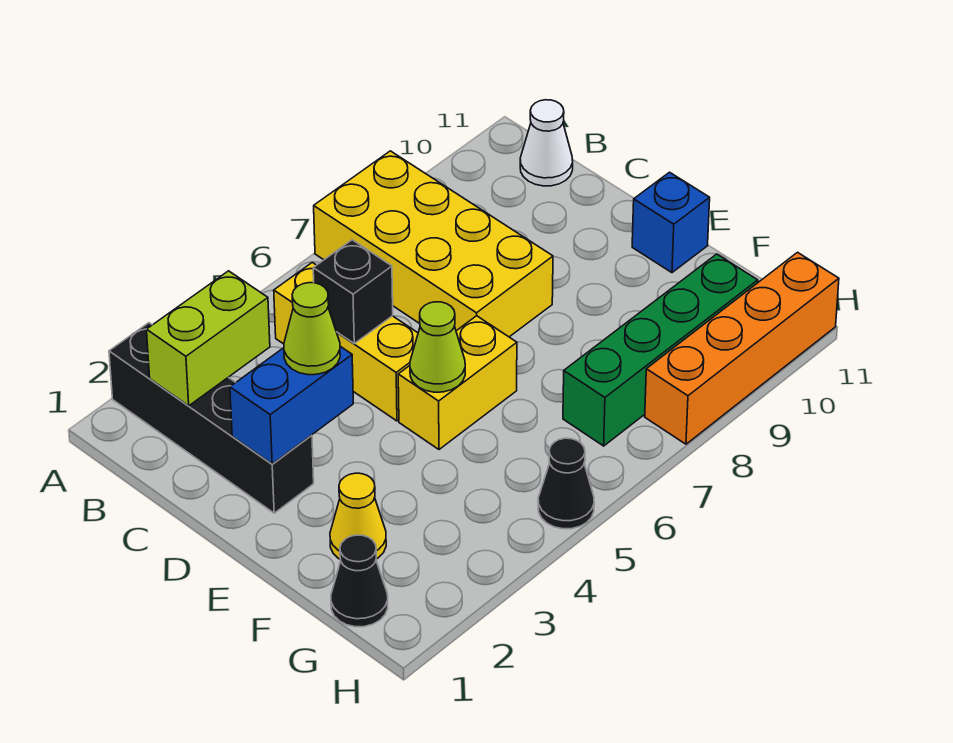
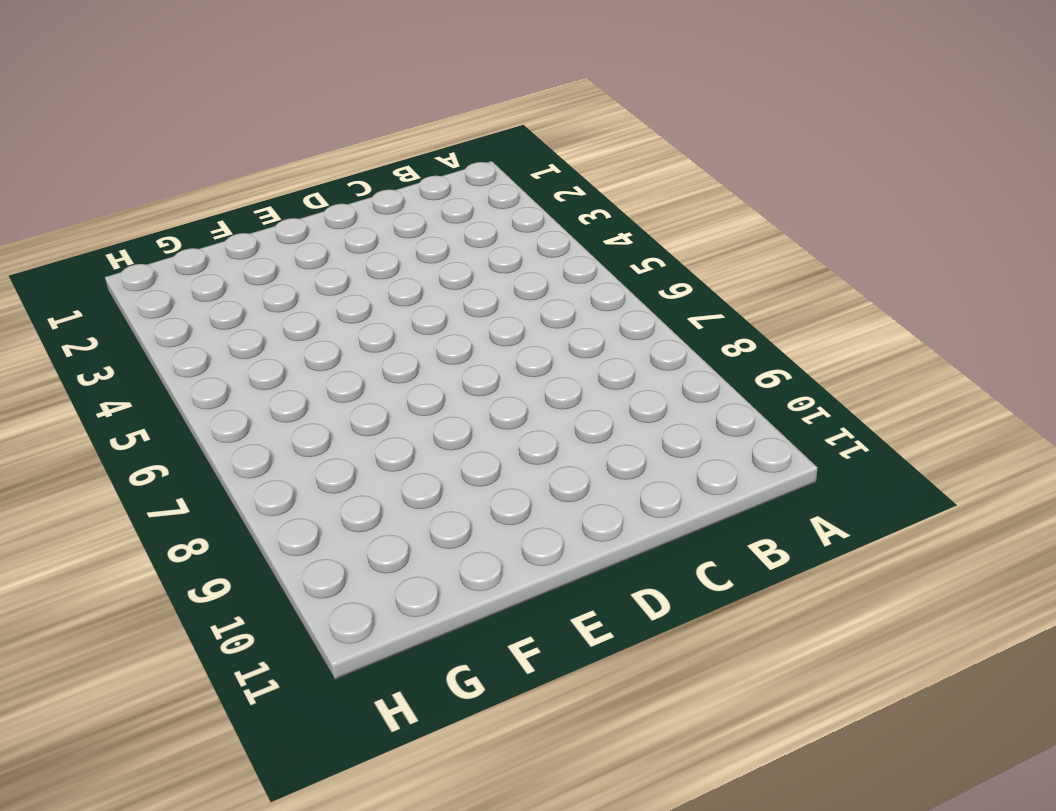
none -> black brick A2:D2 level 1
none -> yellow brick A7:D8 level 1
none -> yellow brick B5:D5 level 1

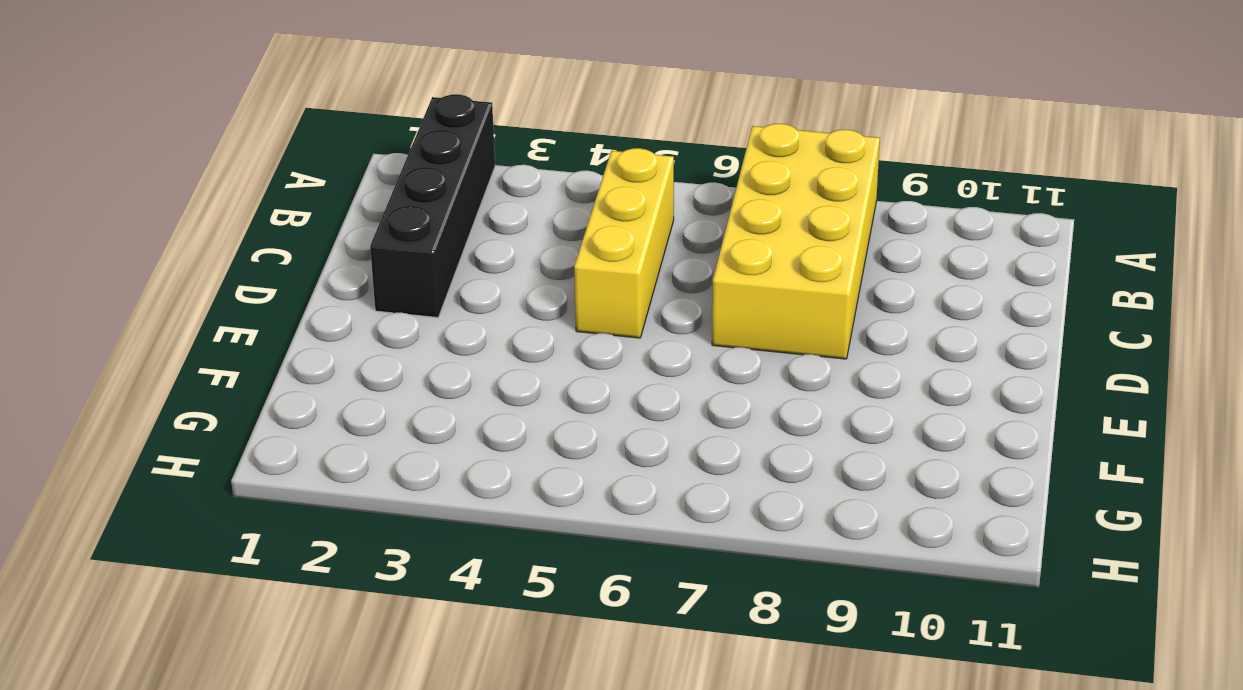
none -> white cone B11 level 1
none -> yellow brick E5:E6 level 1
none -> blue brick E11 level 1

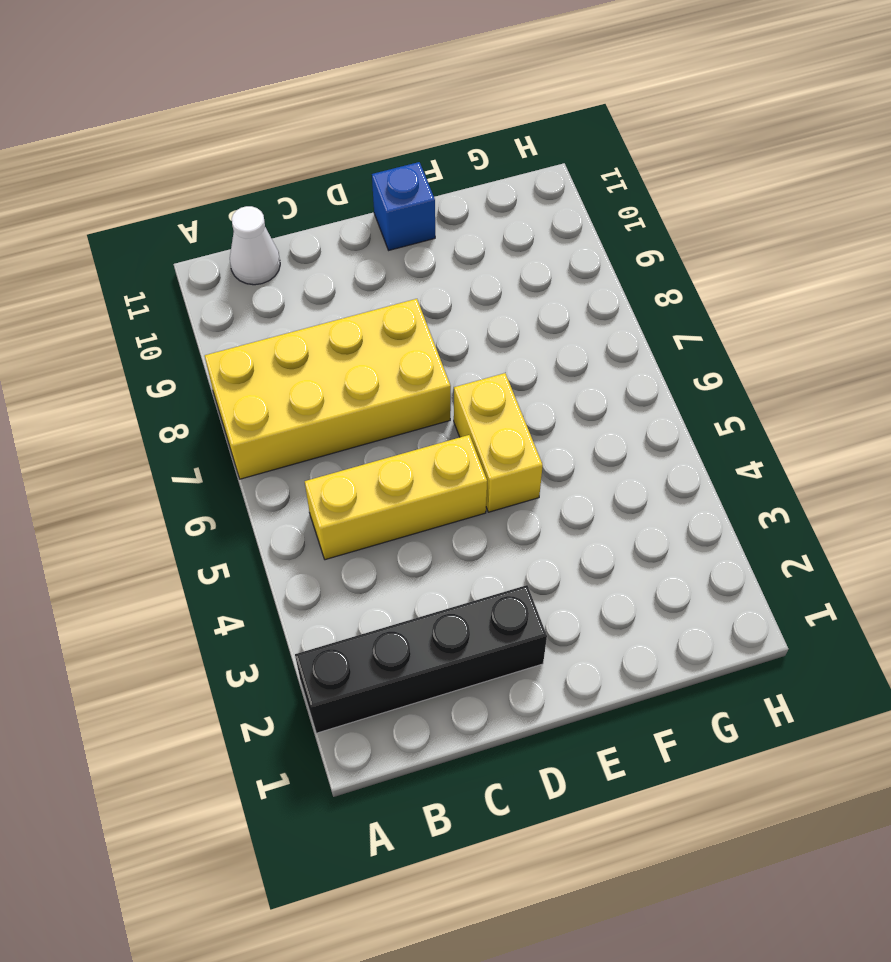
none -> yellow cone F2 level 1
none -> black cone G1 level 1
none -> green brick G7:G10 level 1

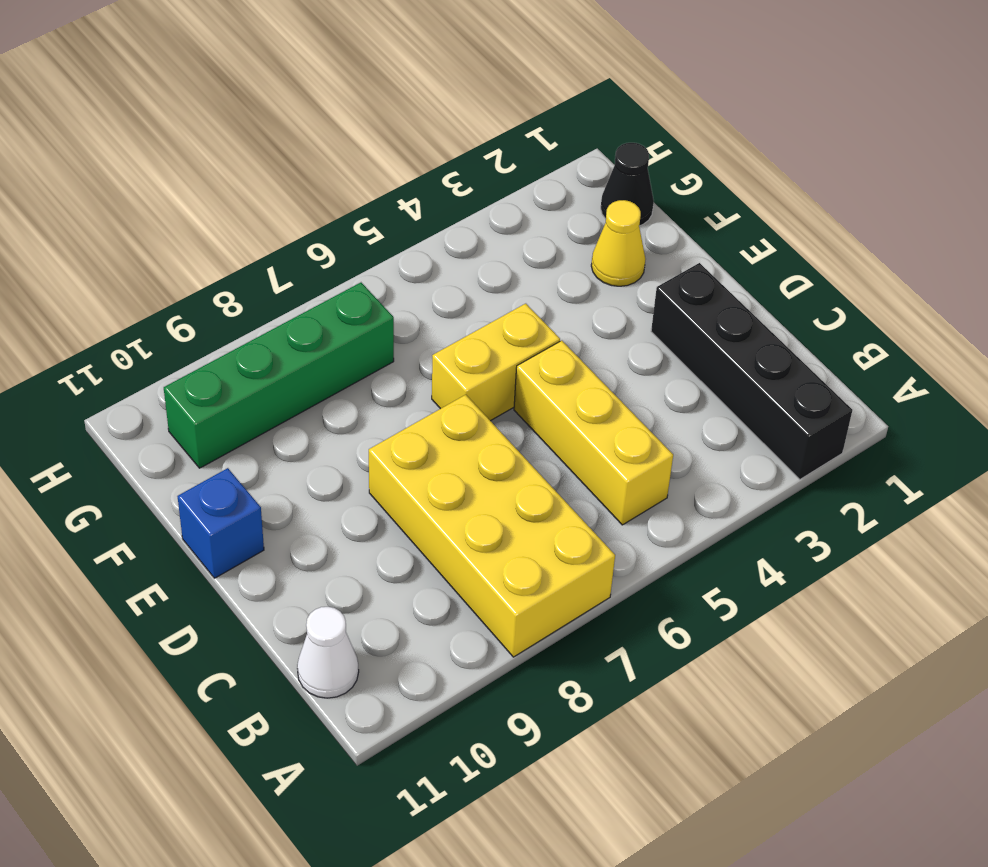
none -> black cone H5 level 1
none -> orange brick H8:H11 level 1
none -> lime brick B2:B3 level 2

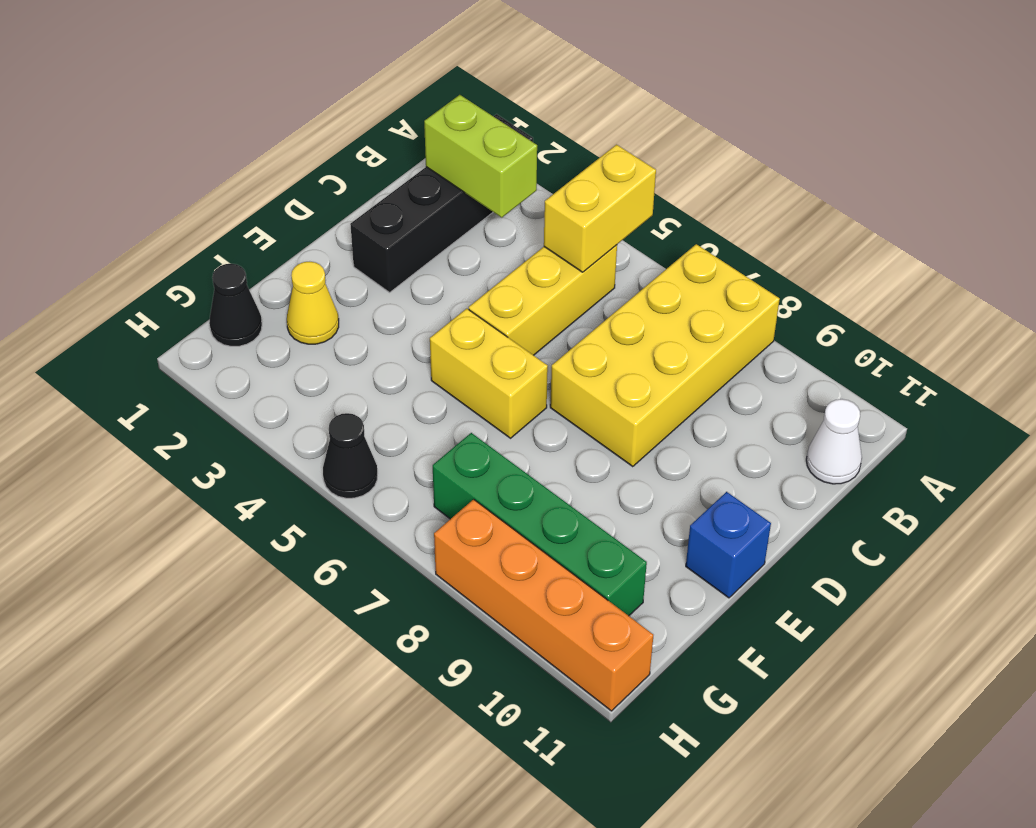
yellow brick A5:B5 level 2 -> none
none -> black brick C5 level 2
none -> blue brick D2:D3 level 2
none -> lime cone E5 level 2

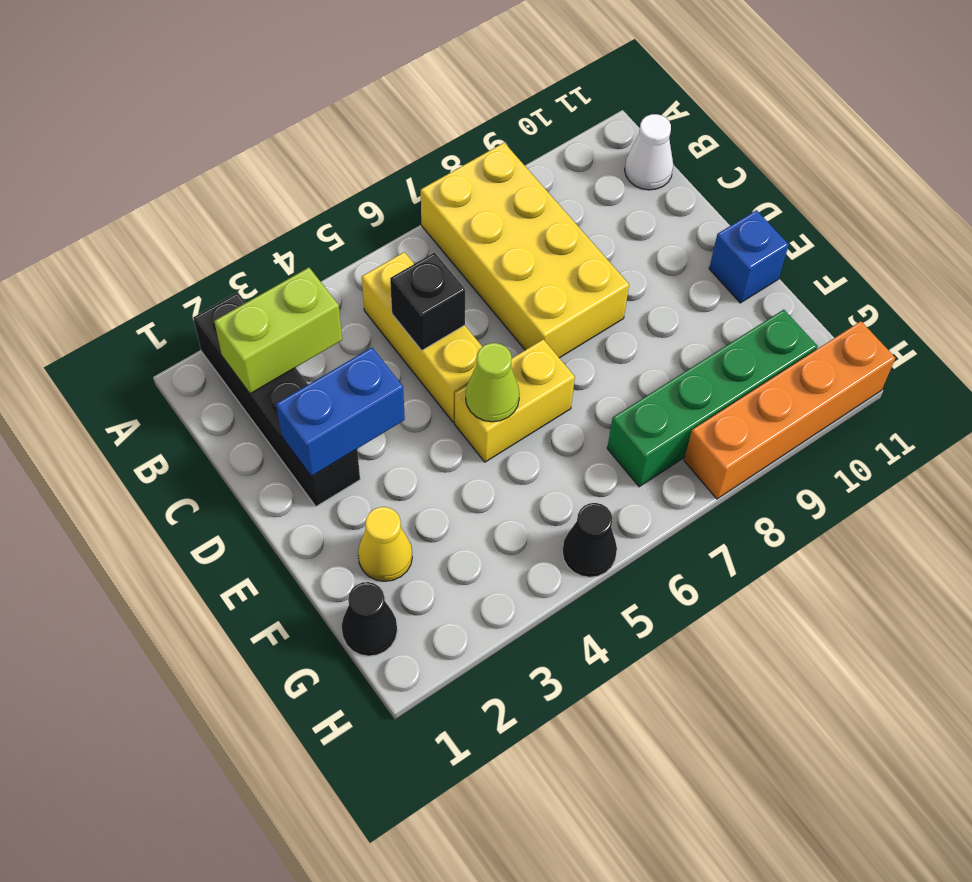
none -> lime cone D3 level 3

